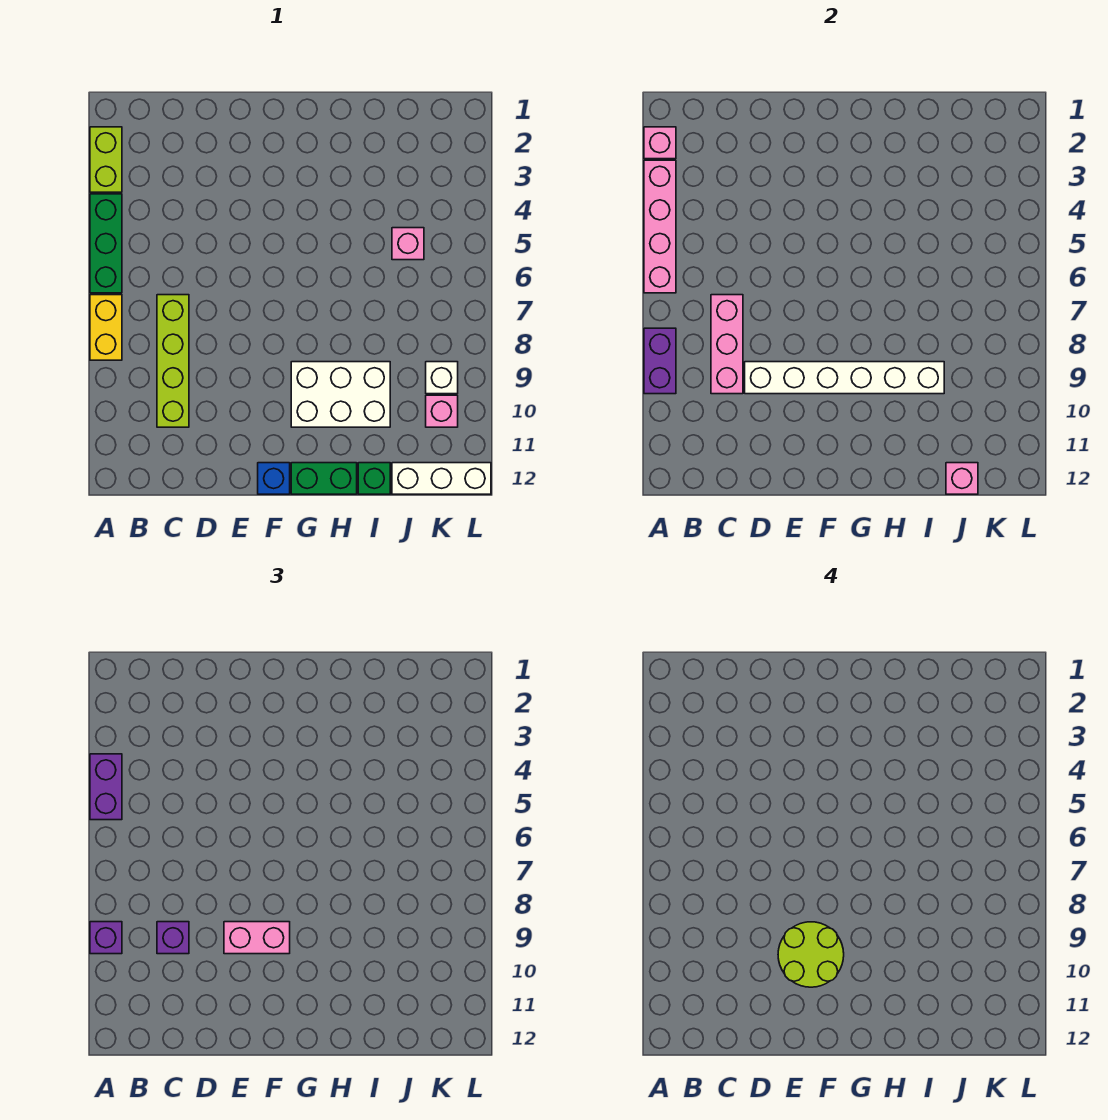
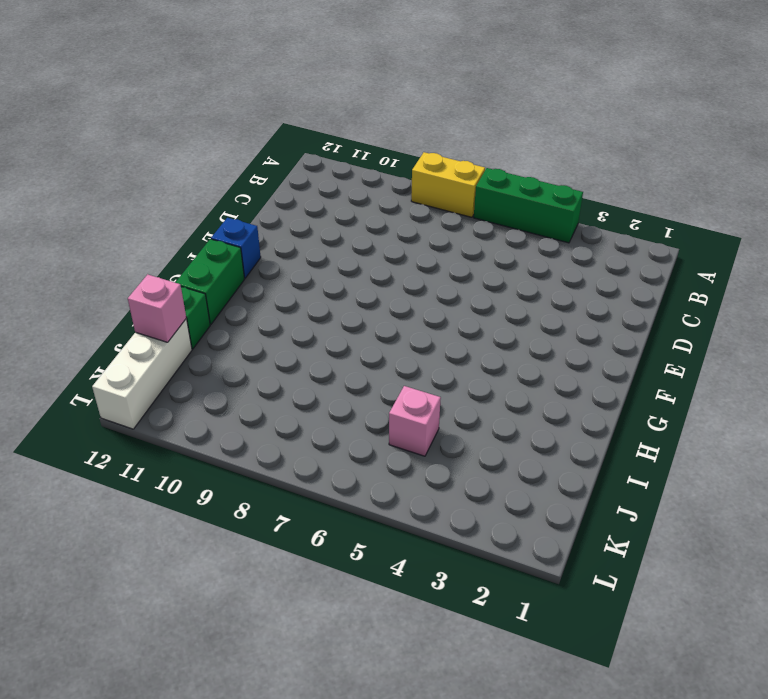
none -> lime brick A2:A3 level 1
none -> lime brick C7:C10 level 1
none -> white brick G9:I10 level 1

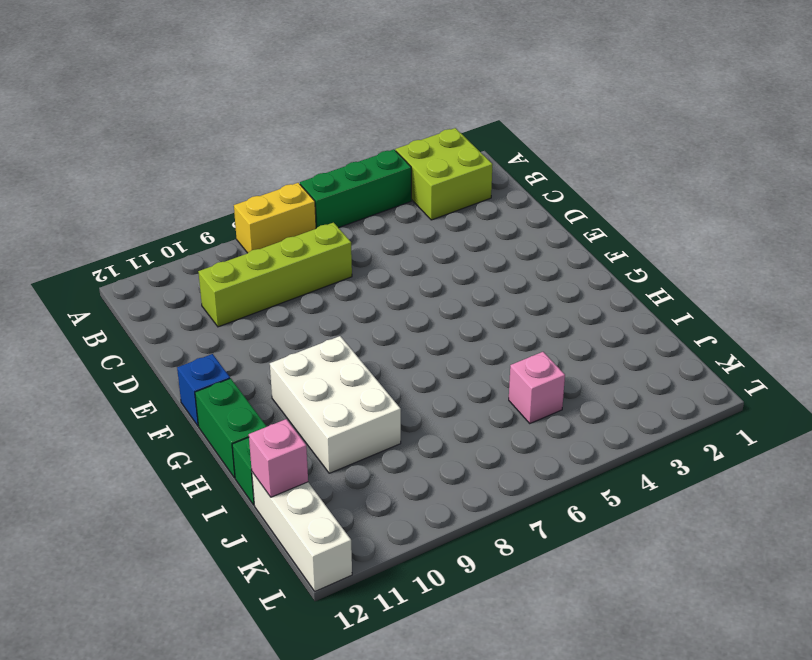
lime brick A2:B3 level 1 -> lime brick A2:A3 level 1
none -> white brick K9 level 1
none -> pink brick K10 level 1
none -> pink brick A2 level 2

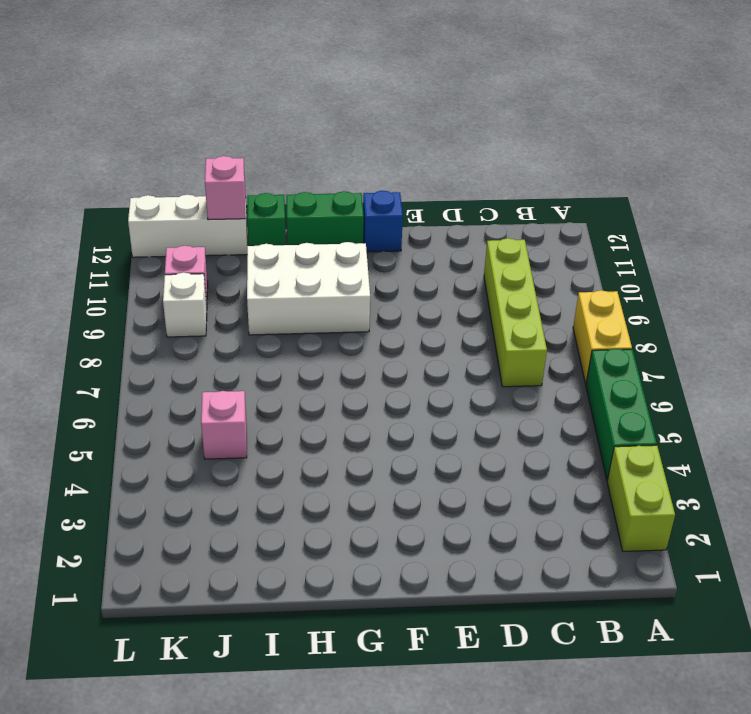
none -> pink brick A2 level 2
none -> pink brick A3:A6 level 2
none -> purple brick A8:A9 level 2

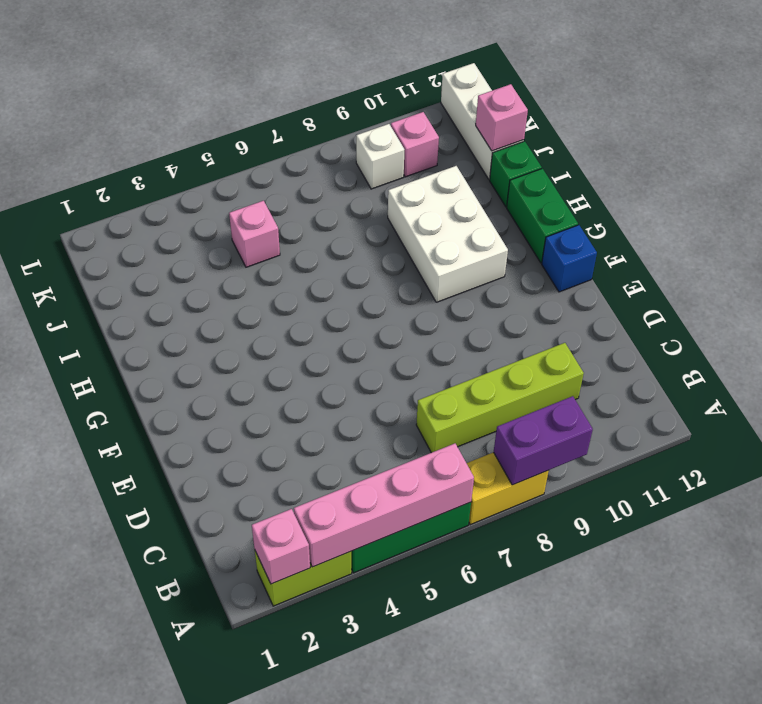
none -> pink brick C7:C9 level 2
none -> white brick D9:I9 level 2
none -> purple brick A4:A5 level 3

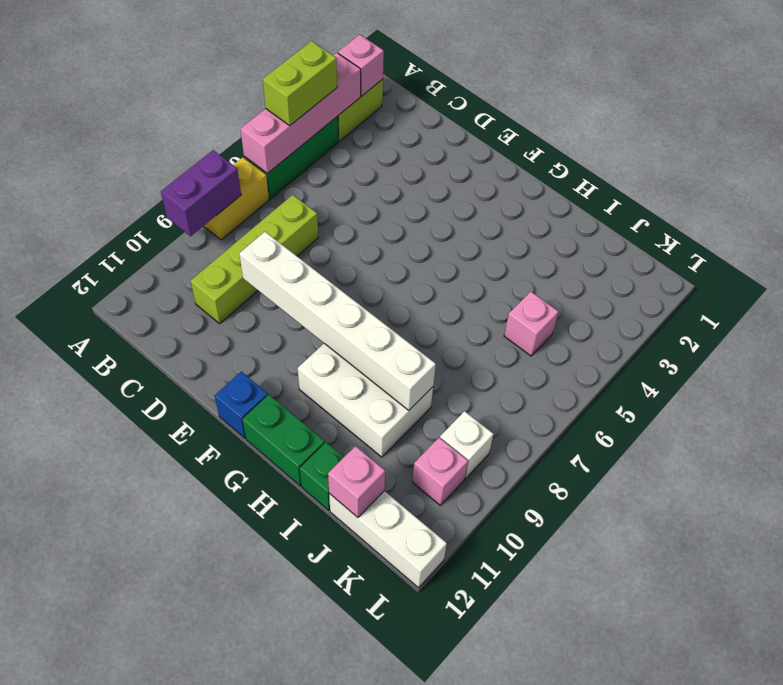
lime brick A4:A5 level 3 -> purple brick A4:A5 level 3
none -> pink brick C7:C9 level 2
none -> purple brick A9 level 3
none -> purple brick C9 level 3

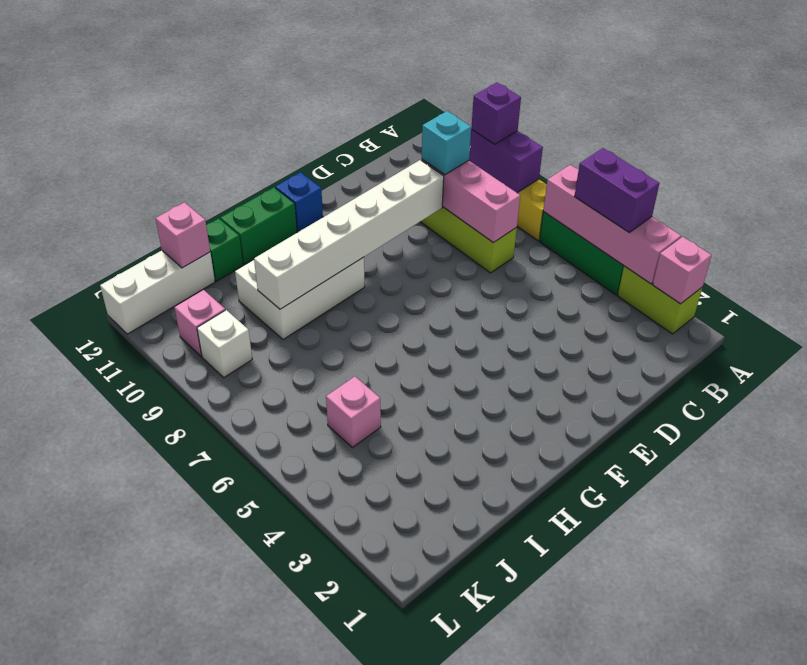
cyan brick C9 level 3 -> purple brick C9 level 3
none -> pink brick E9:F9 level 3
none -> lime round brick E9:F10 level 4

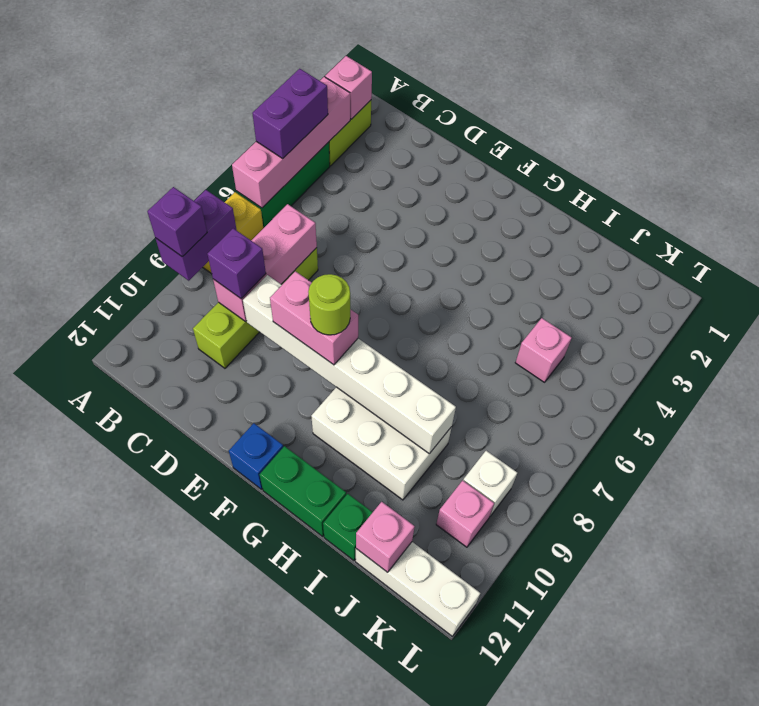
lime round brick F9 level 4 -> lime round brick E9:F10 level 4

